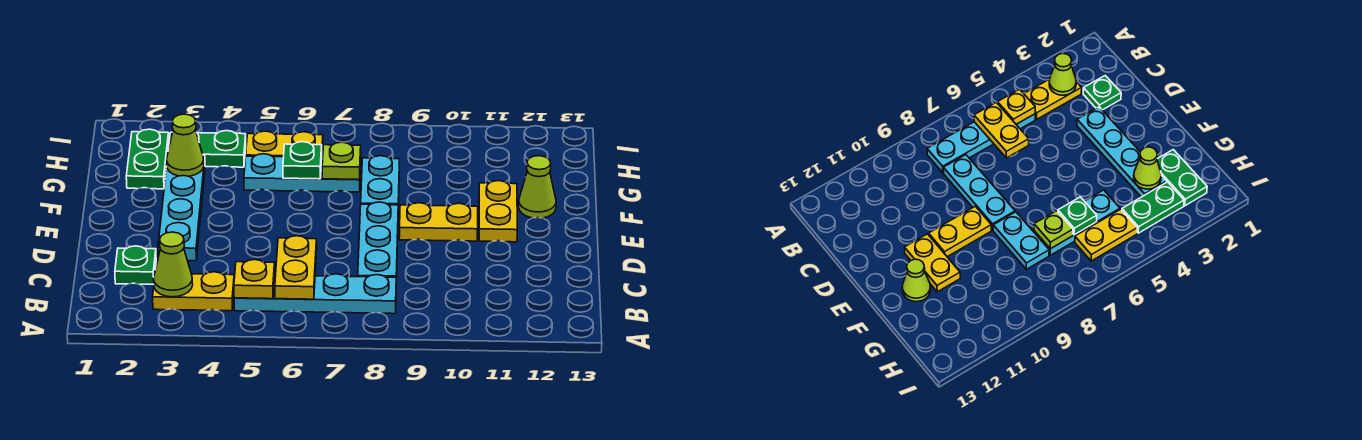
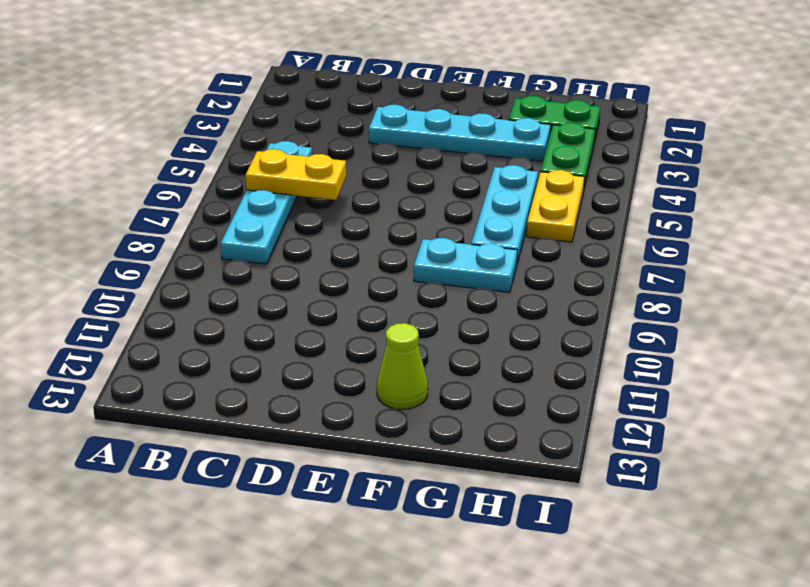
none -> yellow plate B3:B4 level 1
none -> green plate C2 level 1
none -> cyan plate C8:E8 level 1

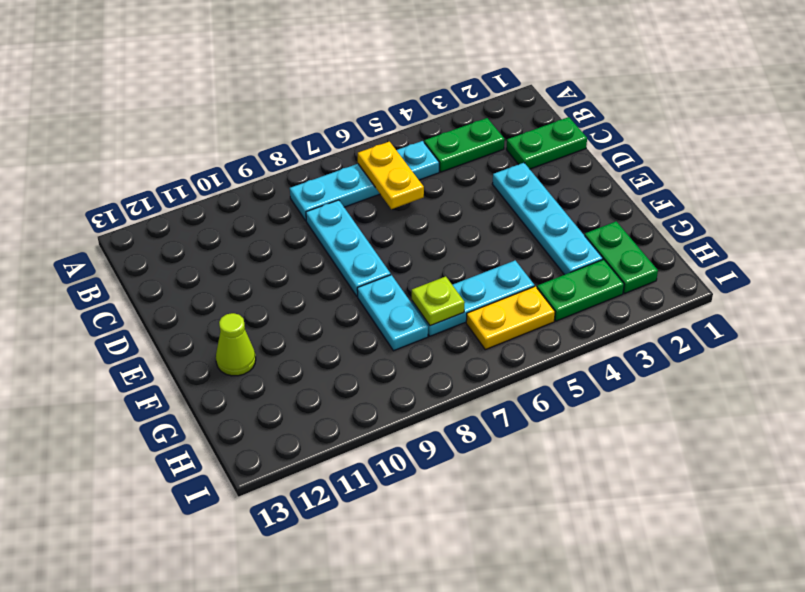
green plate B3:B4 level 1 -> yellow plate B3:B4 level 1
green plate C1:C2 level 1 -> green plate C2 level 1
none -> yellow plate E9:E10 level 1
none -> yellow plate E11:F11 level 1
none -> lime cone B3 level 2

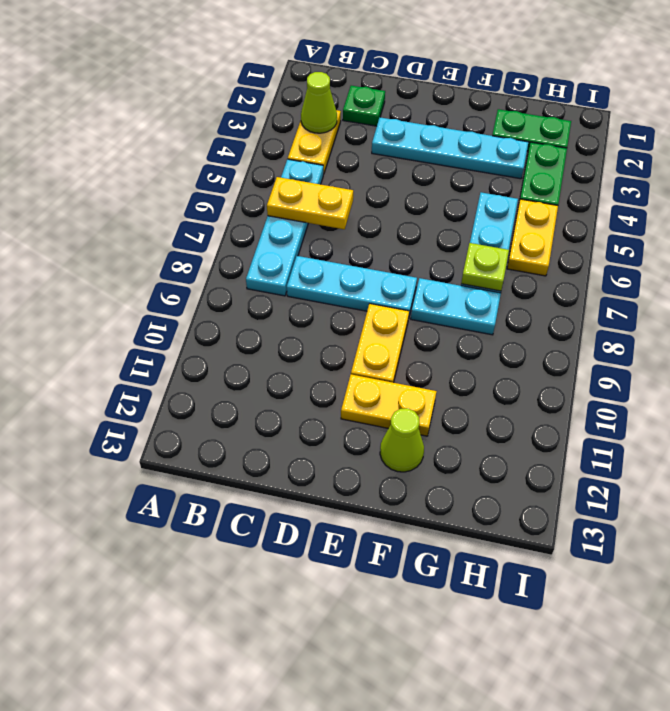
none -> yellow plate B5 level 2
none -> lime cone G3 level 2
none -> green plate G6 level 2

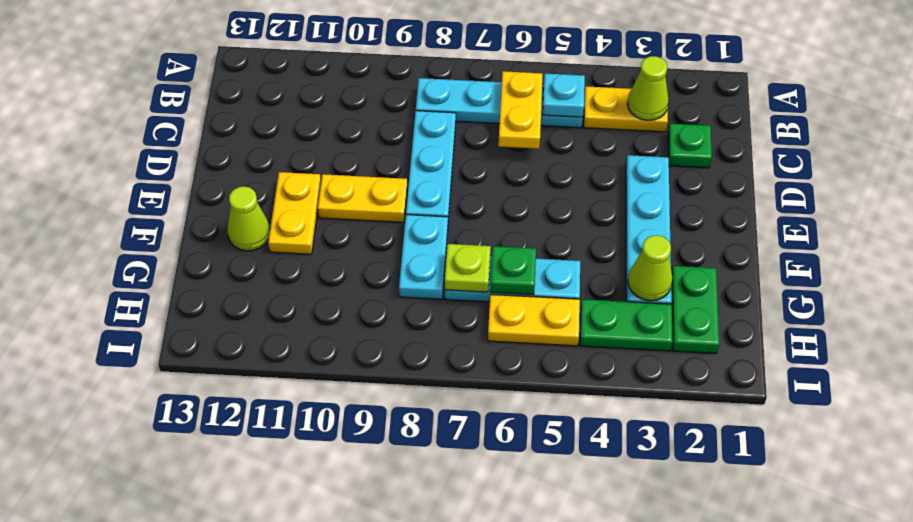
cyan plate B5 level 2 -> yellow plate B5 level 2

